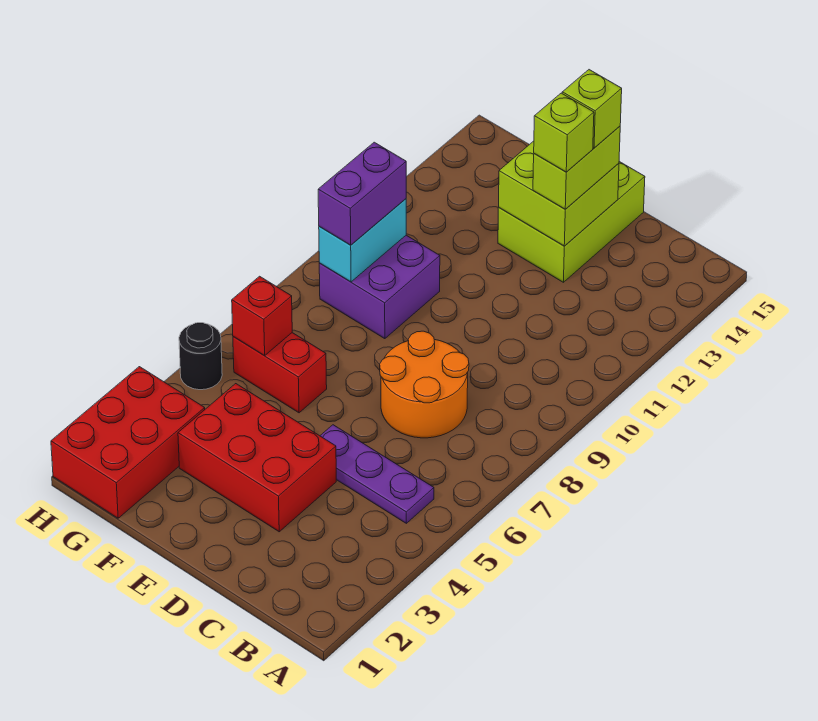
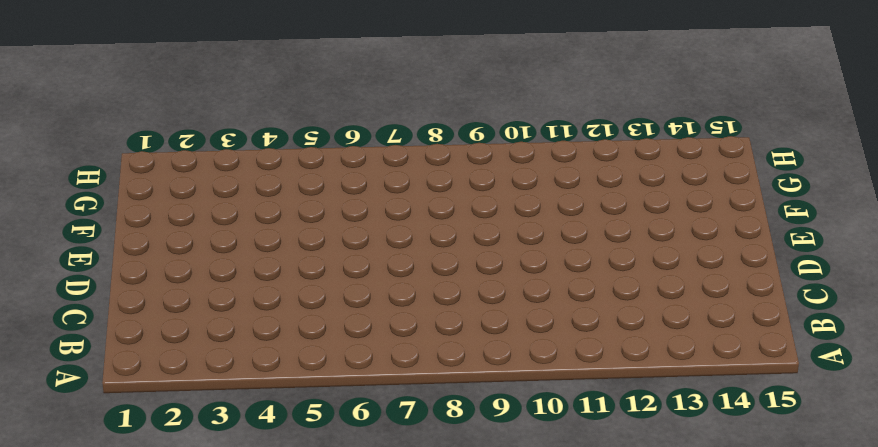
none -> purple plate B5:D5 level 1
none -> orange round brick C7:D8 level 1
none -> red brick D3:F4 level 1

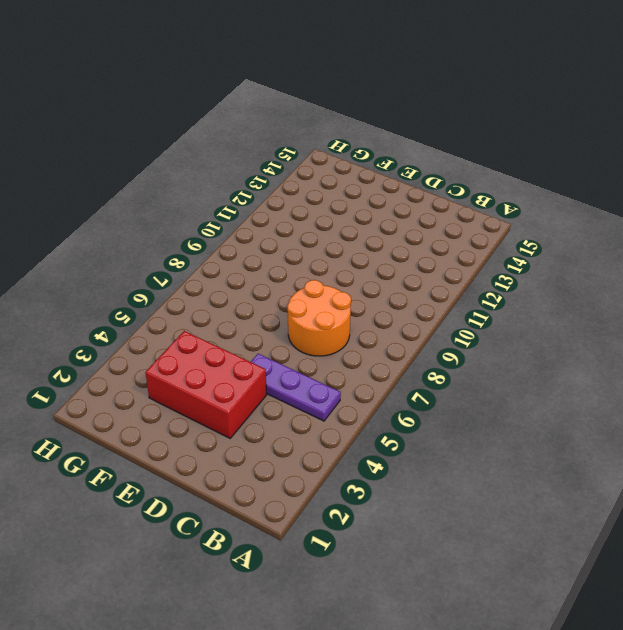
none -> lime brick D13:E15 level 1
none -> red brick F6:G6 level 1
none -> purple brick F9:G10 level 1

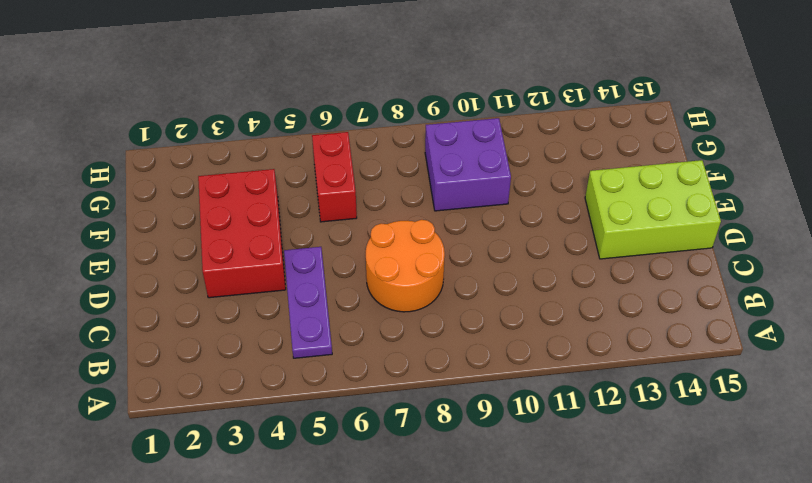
none -> red brick G1:H3 level 1
none -> black round brick H5 level 1
none -> lime brick D13:E14 level 2

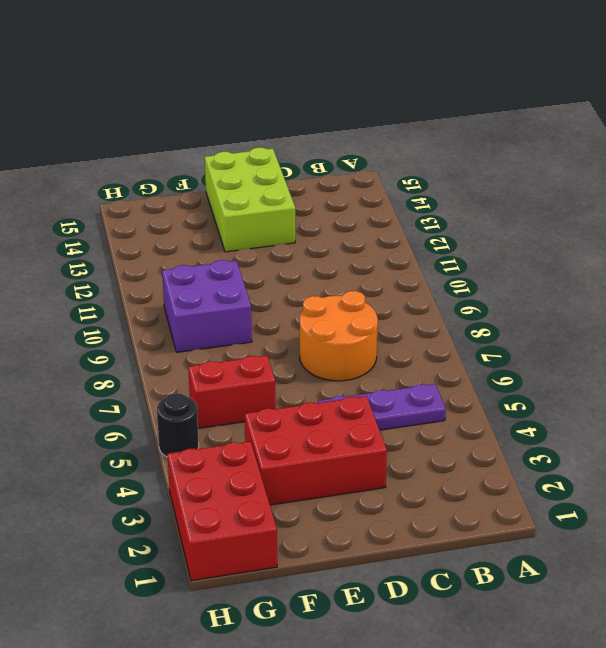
none -> lime brick D13:E14 level 2
none -> red brick G6 level 2
none -> cyan brick G9:G10 level 2

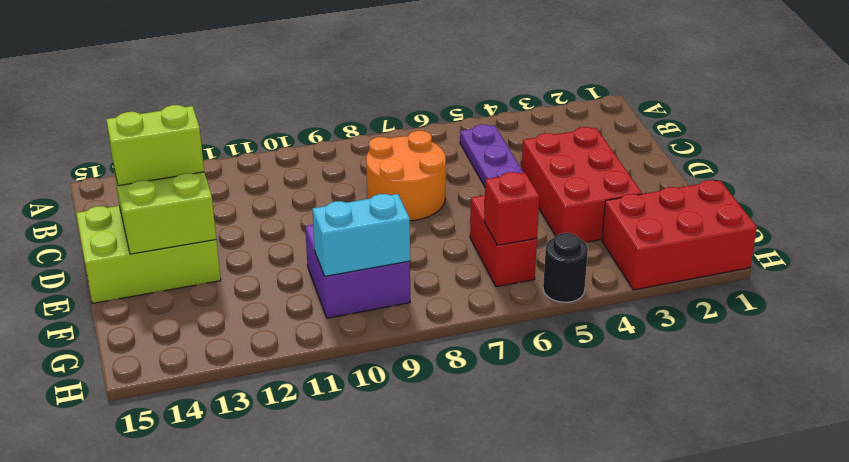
none -> purple brick G9:G10 level 3
none -> lime brick D13 level 4
none -> lime brick D14 level 4

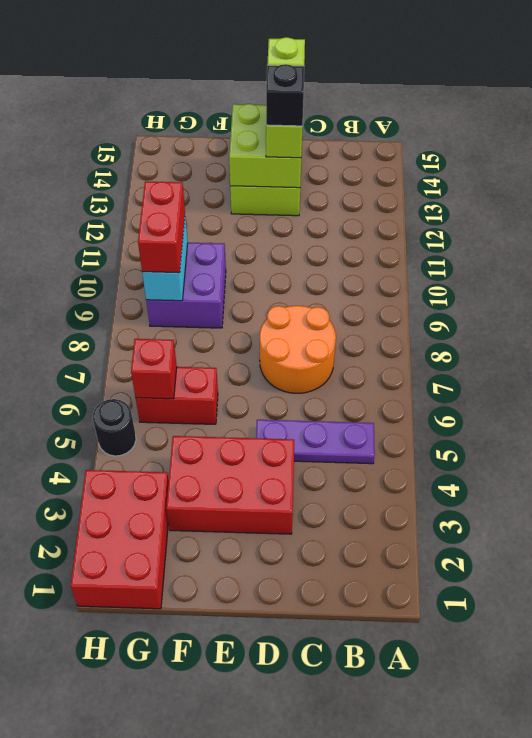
black brick D13 level 4 -> lime brick D13 level 4
red brick G9:G10 level 3 -> purple brick G9:G10 level 3

